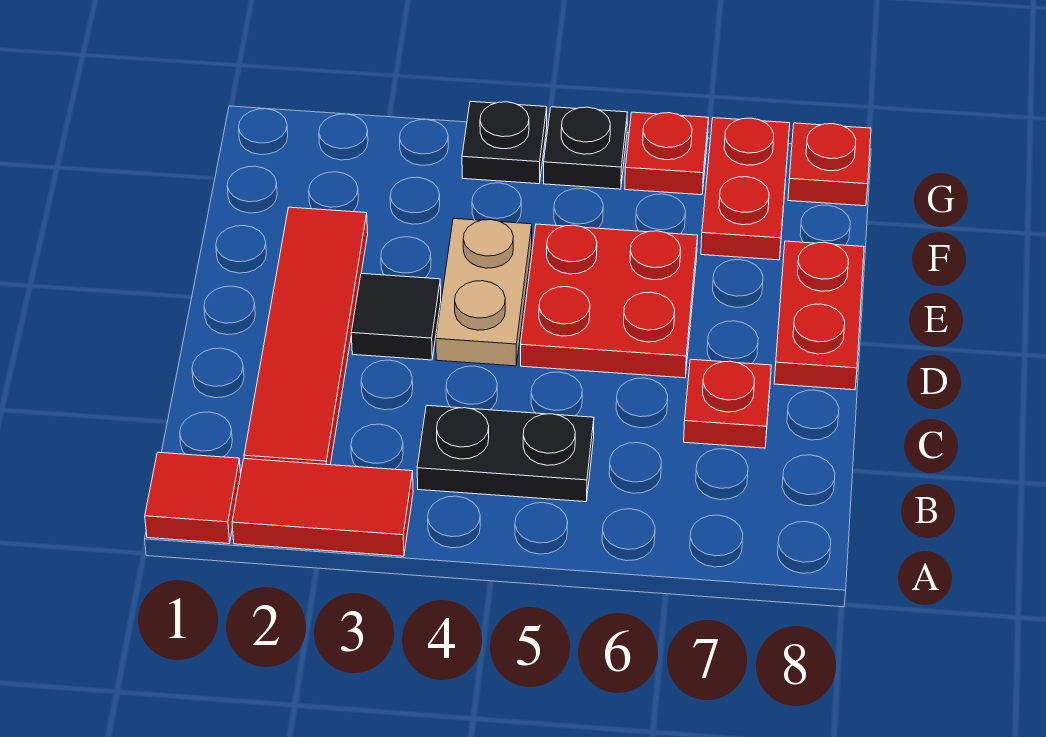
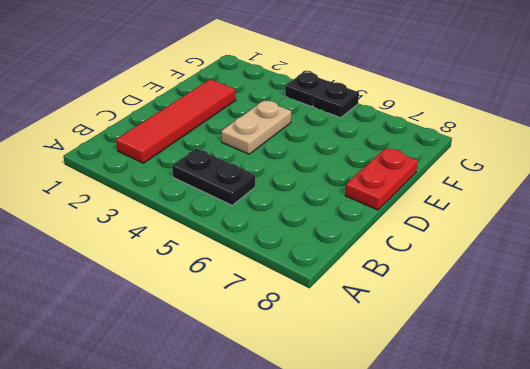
none -> red tile A1 level 1
none -> red tile A2:A3 level 1
none -> red plate C7 level 1

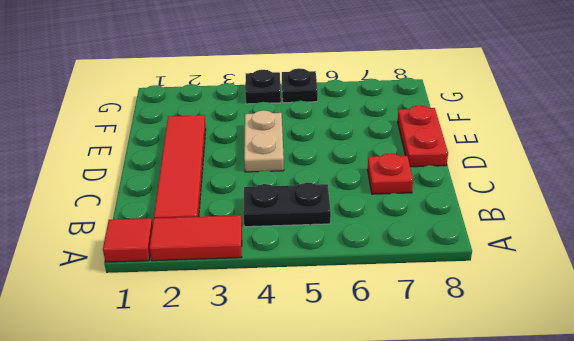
none -> black tile D3 level 1
none -> red plate D5:E6 level 1
none -> red plate F7:G7 level 1

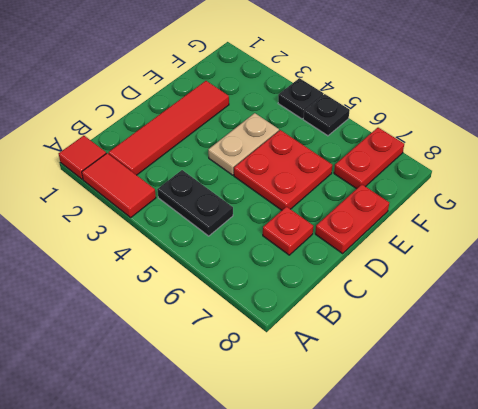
none -> black tile D3 level 1
none -> red plate G6 level 1
none -> red plate G8 level 1

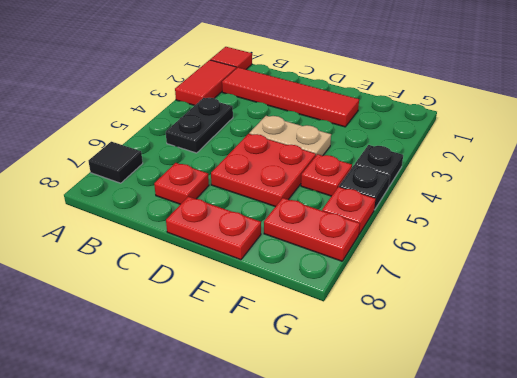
black tile A7 level 1 -> black tile D3 level 1
red plate F5 level 1 -> red plate G8 level 1

